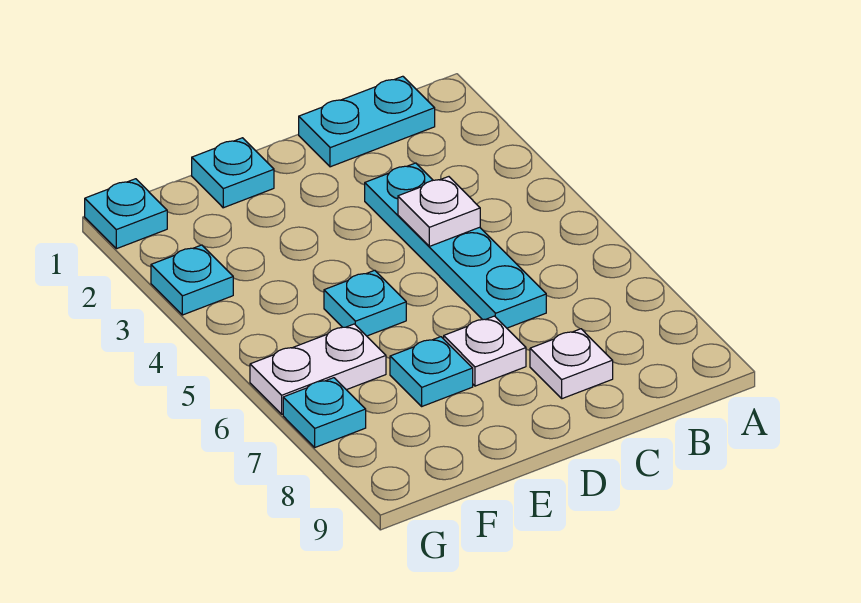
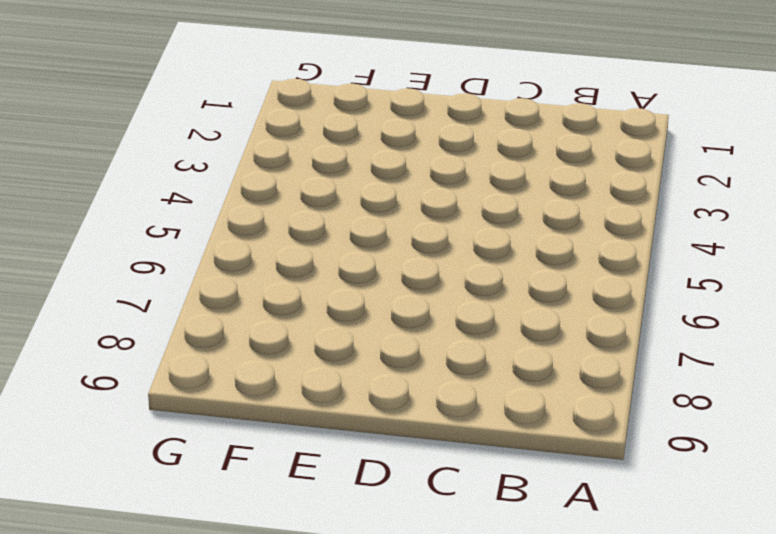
none -> cyan plate B1:C1 level 1
none -> cyan plate C3:C6 level 1
none -> white plate C8 level 1

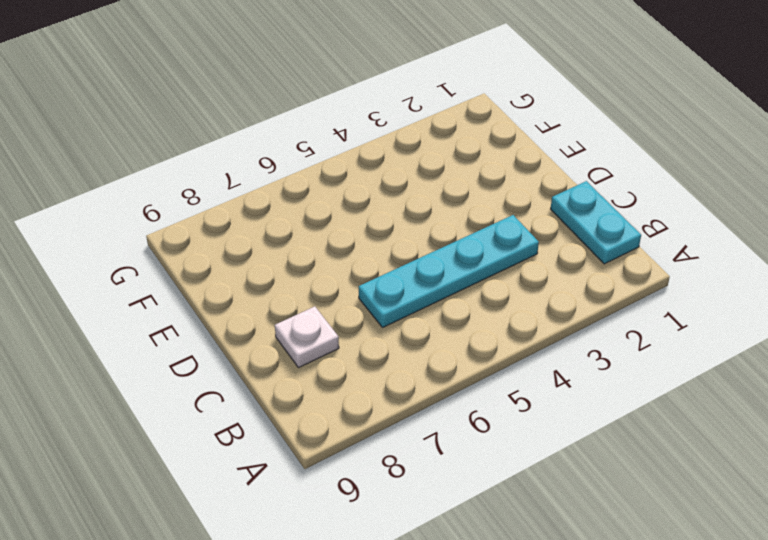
none -> white plate D7 level 1
none -> cyan plate E1 level 1
none -> cyan plate E5 level 1

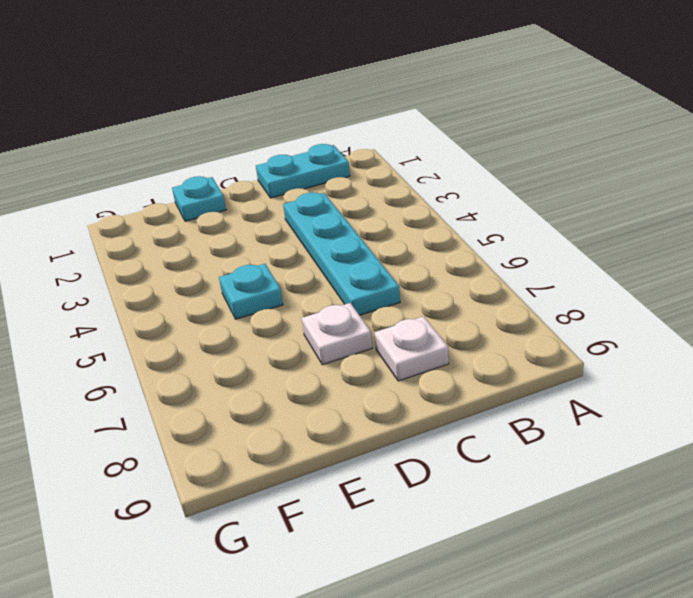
none -> cyan plate E7 level 1
none -> white plate F6:G6 level 1
none -> cyan plate G1 level 1

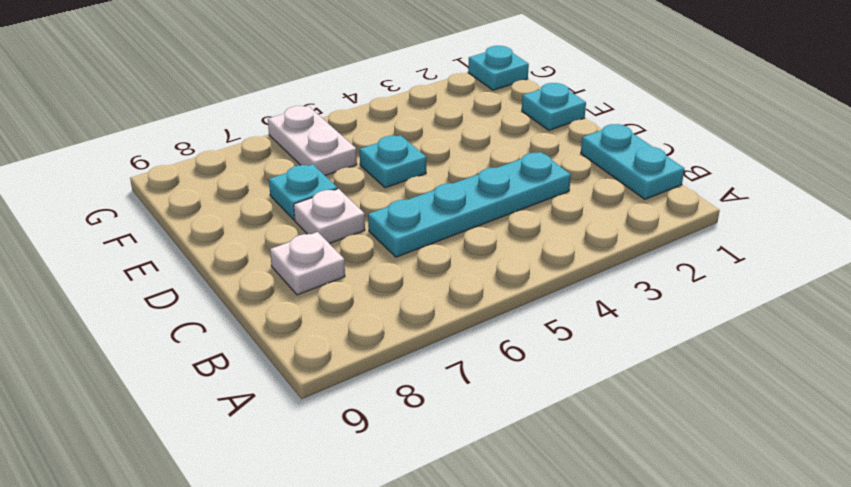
none -> cyan plate G3 level 1
none -> cyan plate G7 level 1
none -> white plate C4 level 2

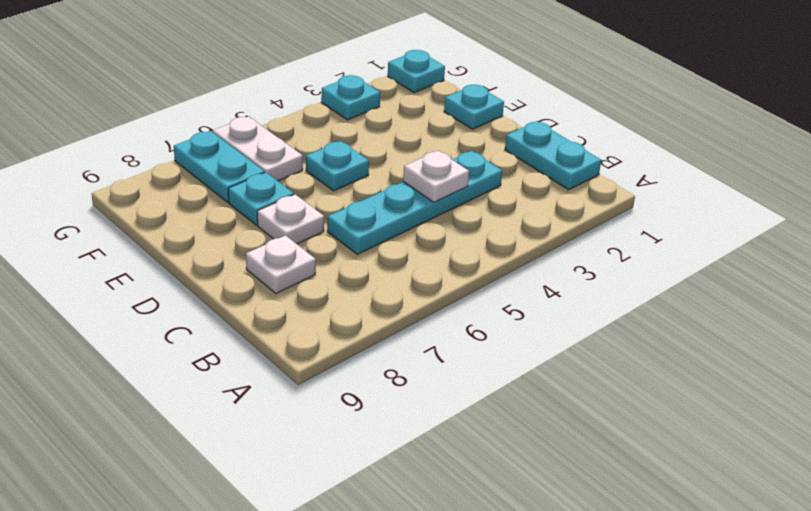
cyan plate F7:G7 level 1 -> cyan plate G7 level 1

